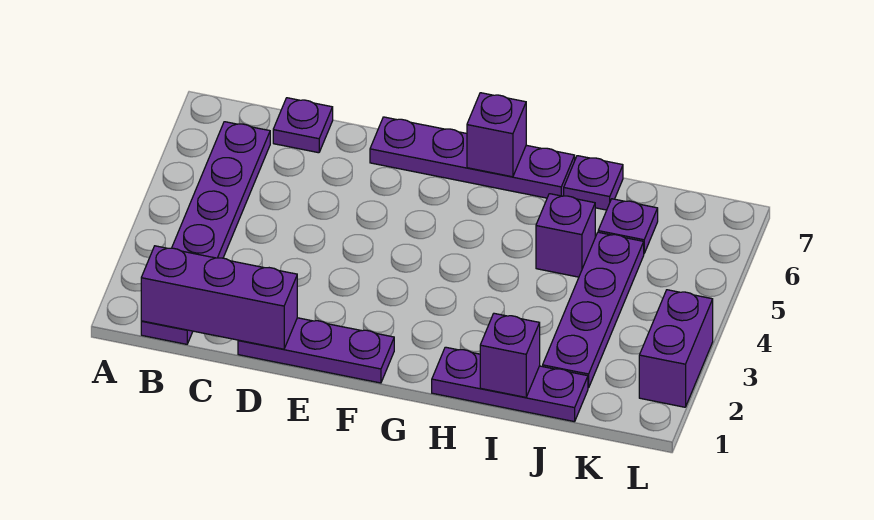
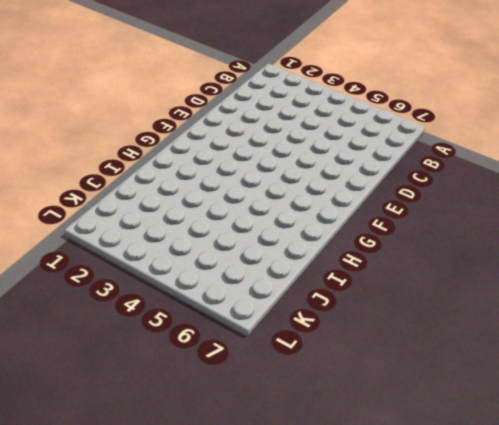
none -> purple plate B1:B6 level 1
none -> purple plate C7 level 1
none -> purple plate D1:F1 level 1

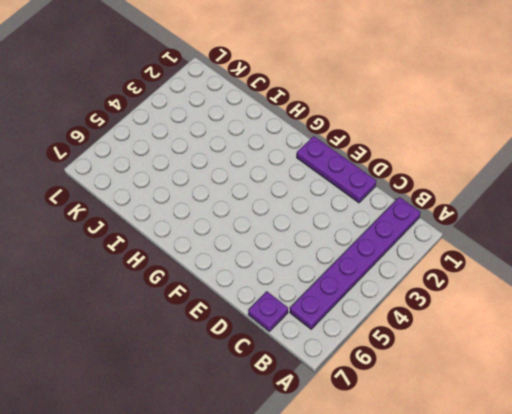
none -> purple plate E7:H7 level 1
none -> purple plate H1:J1 level 1
none -> purple brick I5 level 1

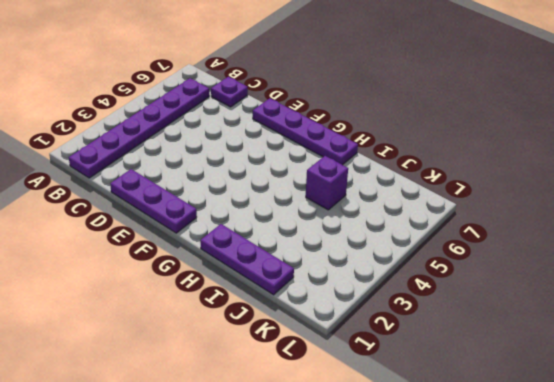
none -> purple plate I7 level 1
none -> purple plate J2:J5 level 1
none -> purple plate J6 level 1

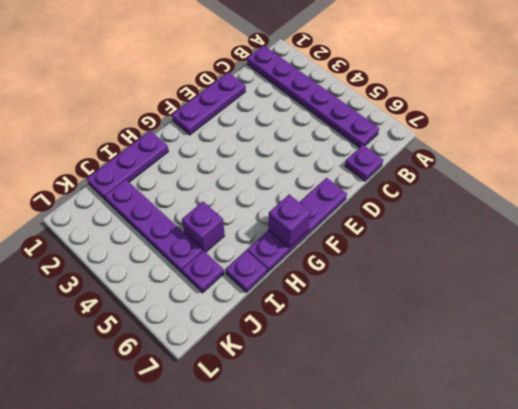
none -> purple brick L2:L3 level 1
none -> purple brick B1:D1 level 2
none -> purple brick I1 level 2

